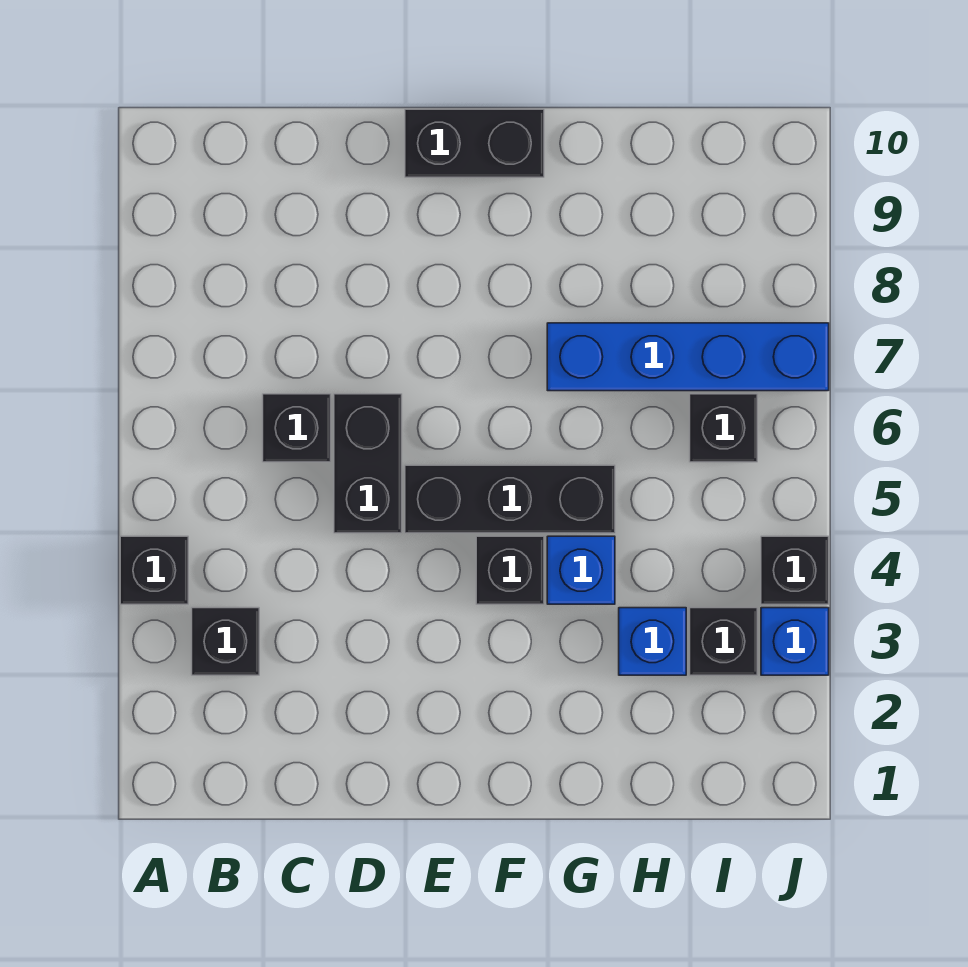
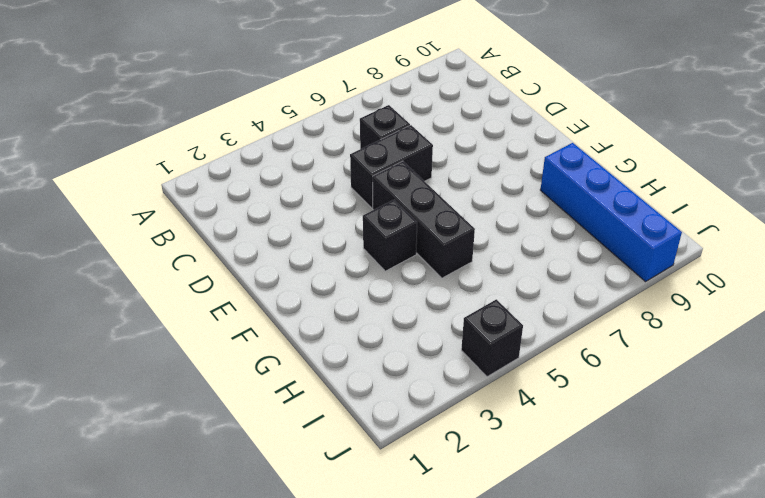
blue brick G9:J9 level 1 -> blue brick G7:J7 level 1
none -> black brick A4 level 1
none -> black brick B3 level 1
none -> black brick E10:F10 level 1

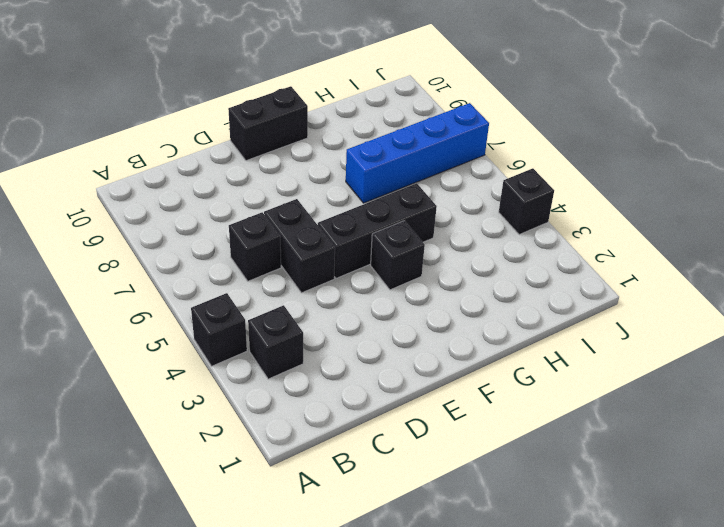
none -> blue brick G4 level 1
none -> blue brick H3 level 1
none -> black brick I3 level 1

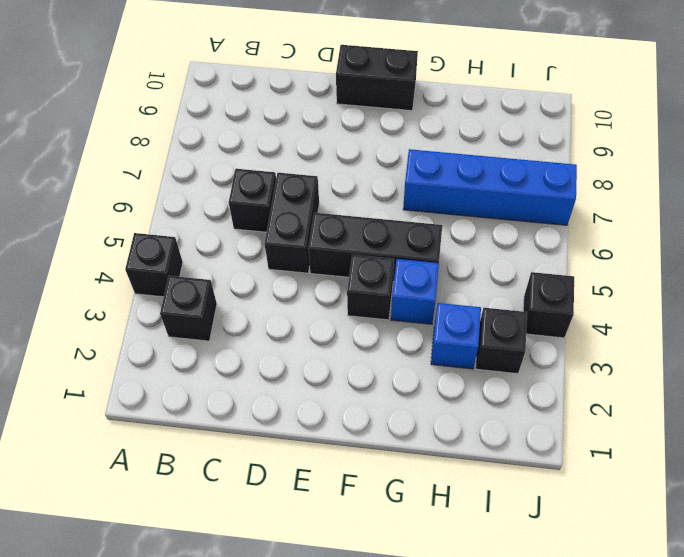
none -> black brick I6 level 1
none -> blue brick J3 level 1

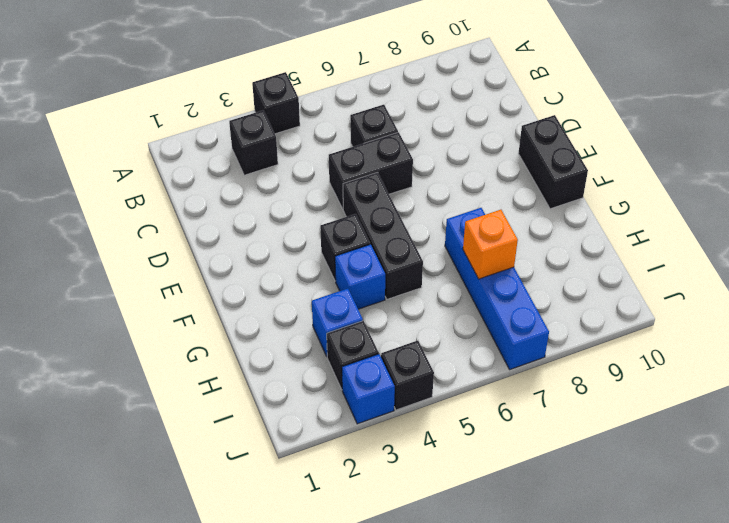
orange brick H7 level 2 -> none
none -> black brick I6 level 1

